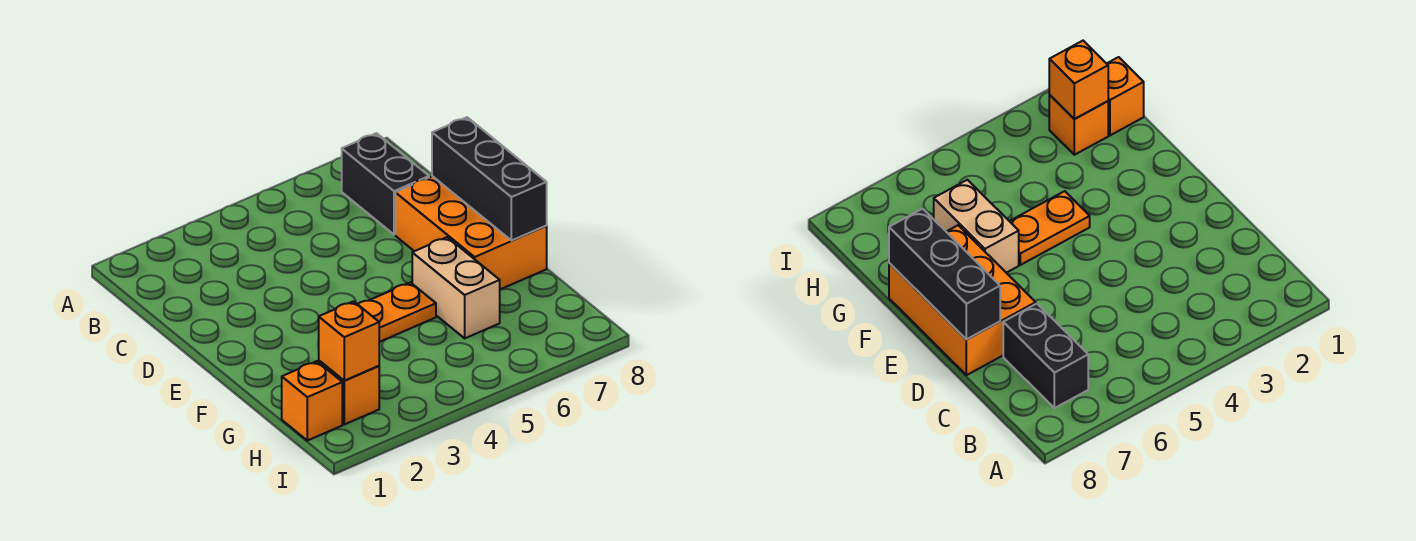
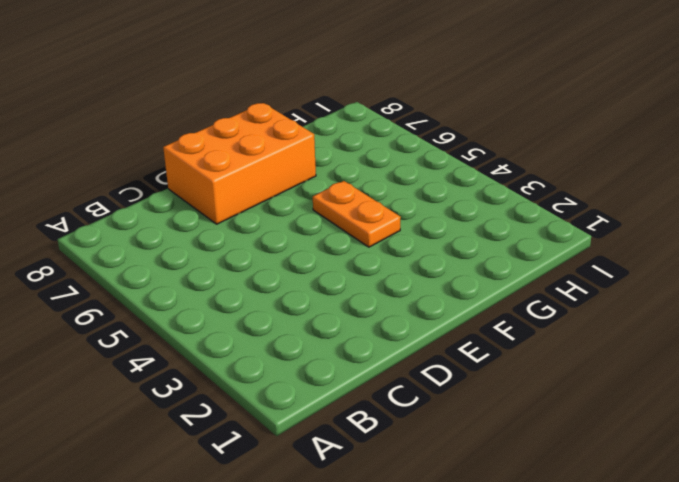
none -> black brick B7:C7 level 1
none -> tan brick F6:G6 level 1

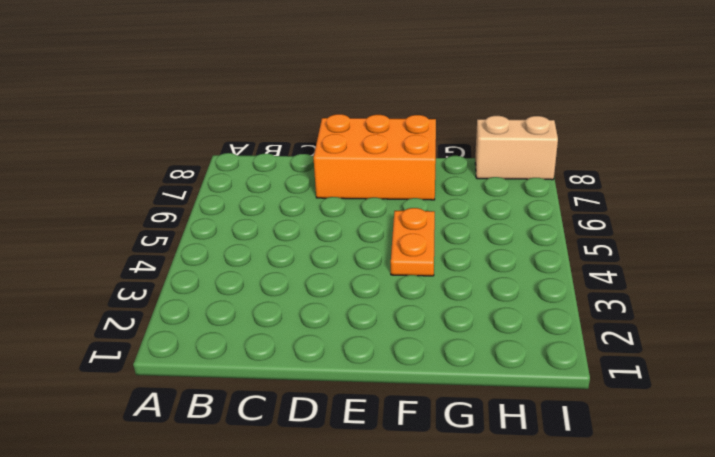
tan brick H8:I8 level 1 -> tan brick F6:G6 level 1
none -> black brick B7:C7 level 1
none -> orange brick H1 level 1

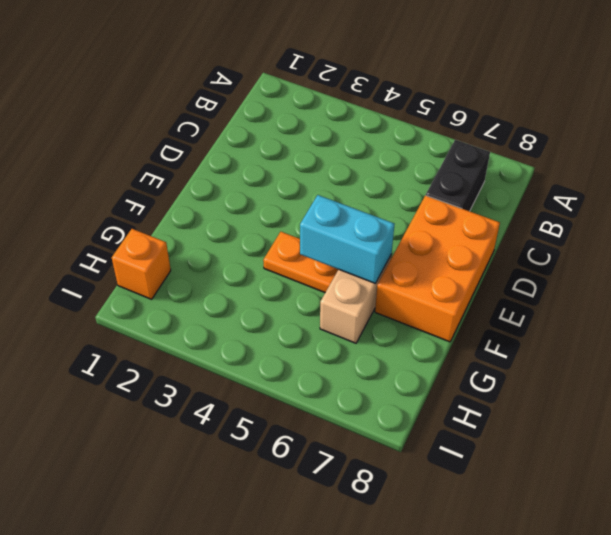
cyan brick F5:F6 level 2 -> none
none -> orange brick H2 level 1
none -> black brick D8:F8 level 2

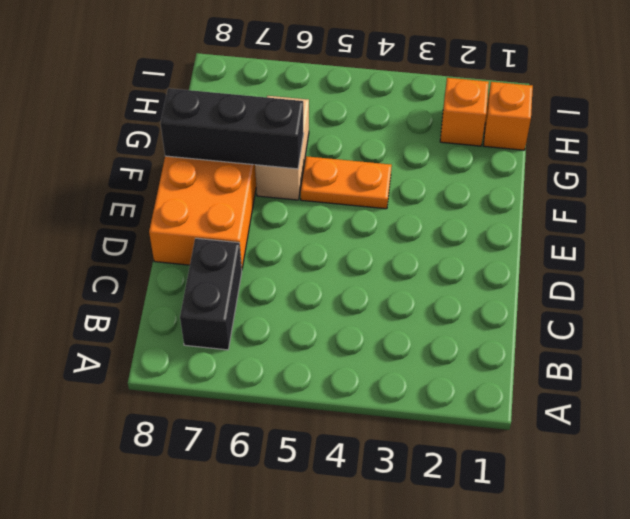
black brick F6:F8 level 2 -> black brick D8:F8 level 2
none -> orange brick H2 level 2

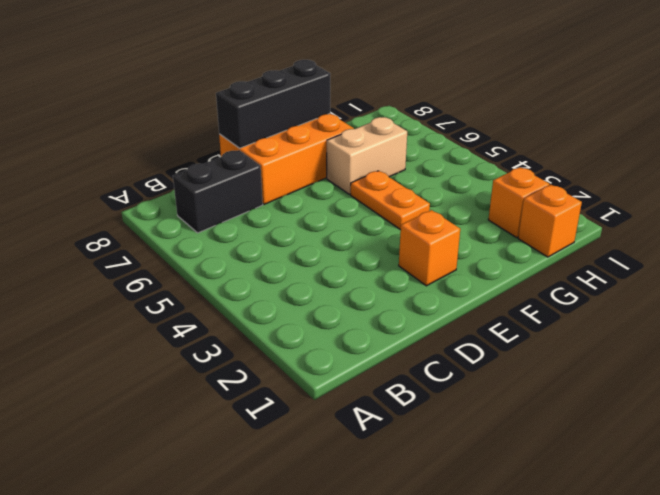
orange brick E2 level 1 -> orange brick H2 level 2

